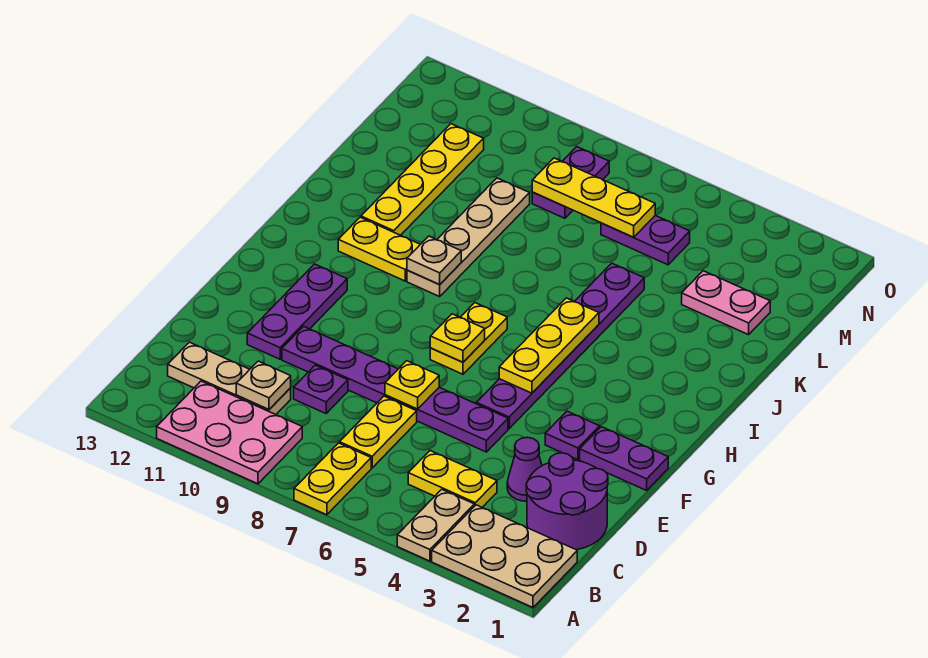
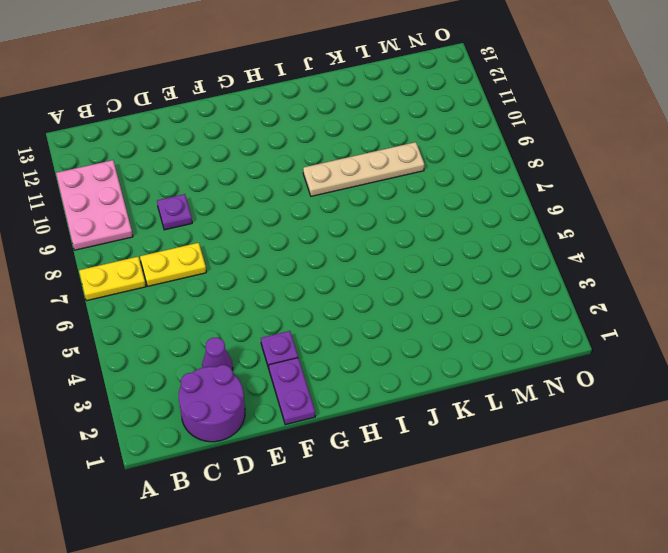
none -> tan plate A1:B3 level 1
none -> tan plate A4:B4 level 1
none -> yellow plate C4:C5 level 1

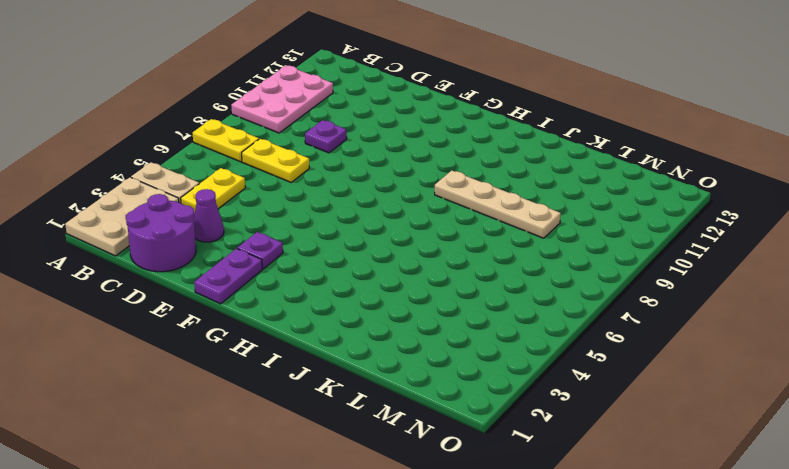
none -> tan plate C10:C12 level 1
none -> purple plate E5:E10 level 1
none -> purple plate E11:G11 level 1

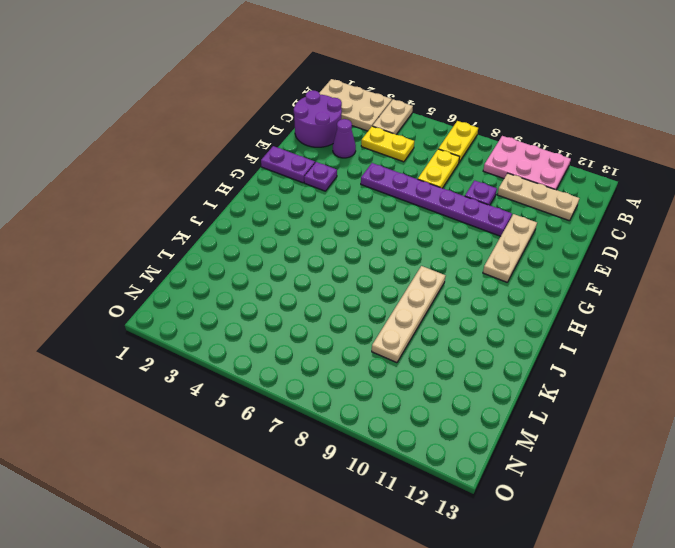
tan plate E11:G11 level 1 -> purple plate E11:G11 level 1
none -> purple plate F5:K5 level 1
none -> yellow plate G7:H7 level 1
none -> yellow plate I10:I11 level 1

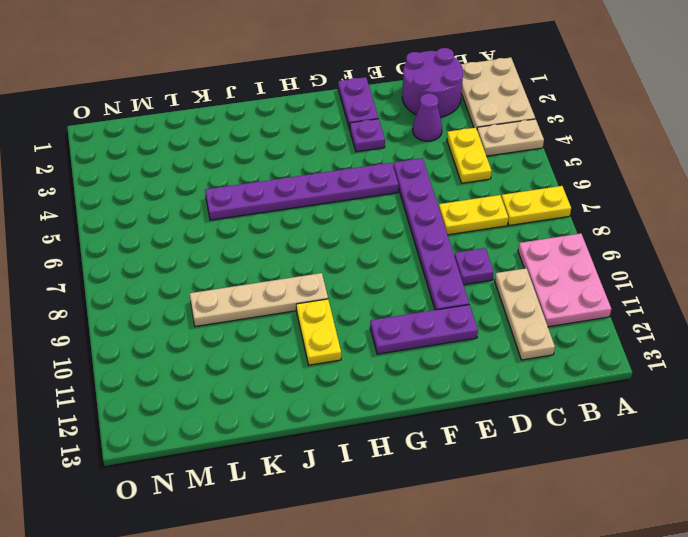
none -> yellow plate G7:H7 level 1
none -> yellow plate J11:M11 level 1
none -> pink plate L2:L3 level 1

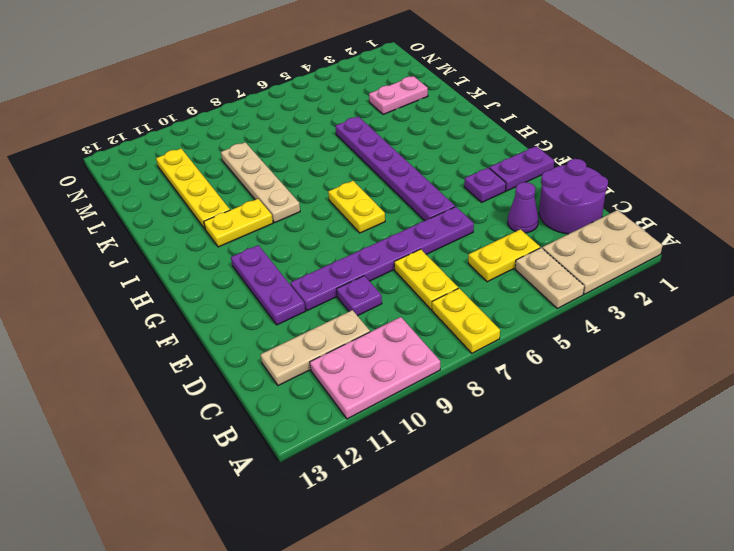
none -> purple plate M5:M6 level 1
none -> purple plate M8:N8 level 1
none -> tan plate C10 level 2

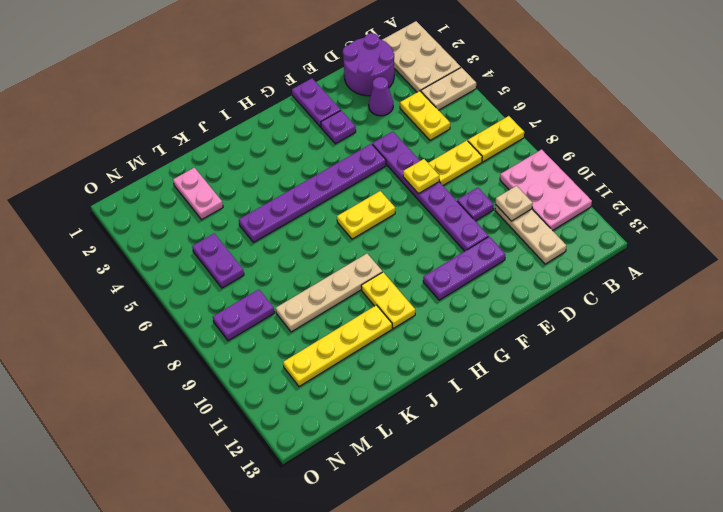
none -> yellow plate G5:I5 level 2
none -> yellow plate G7 level 2
none -> tan plate I9 level 2

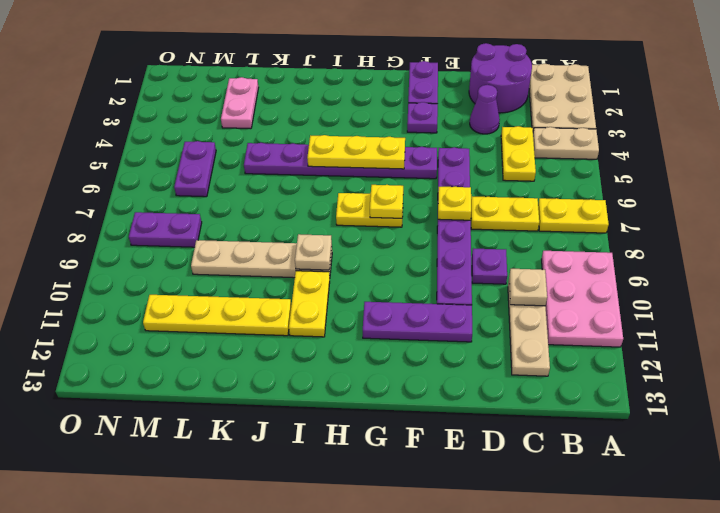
none -> yellow plate M6:M8 level 2

